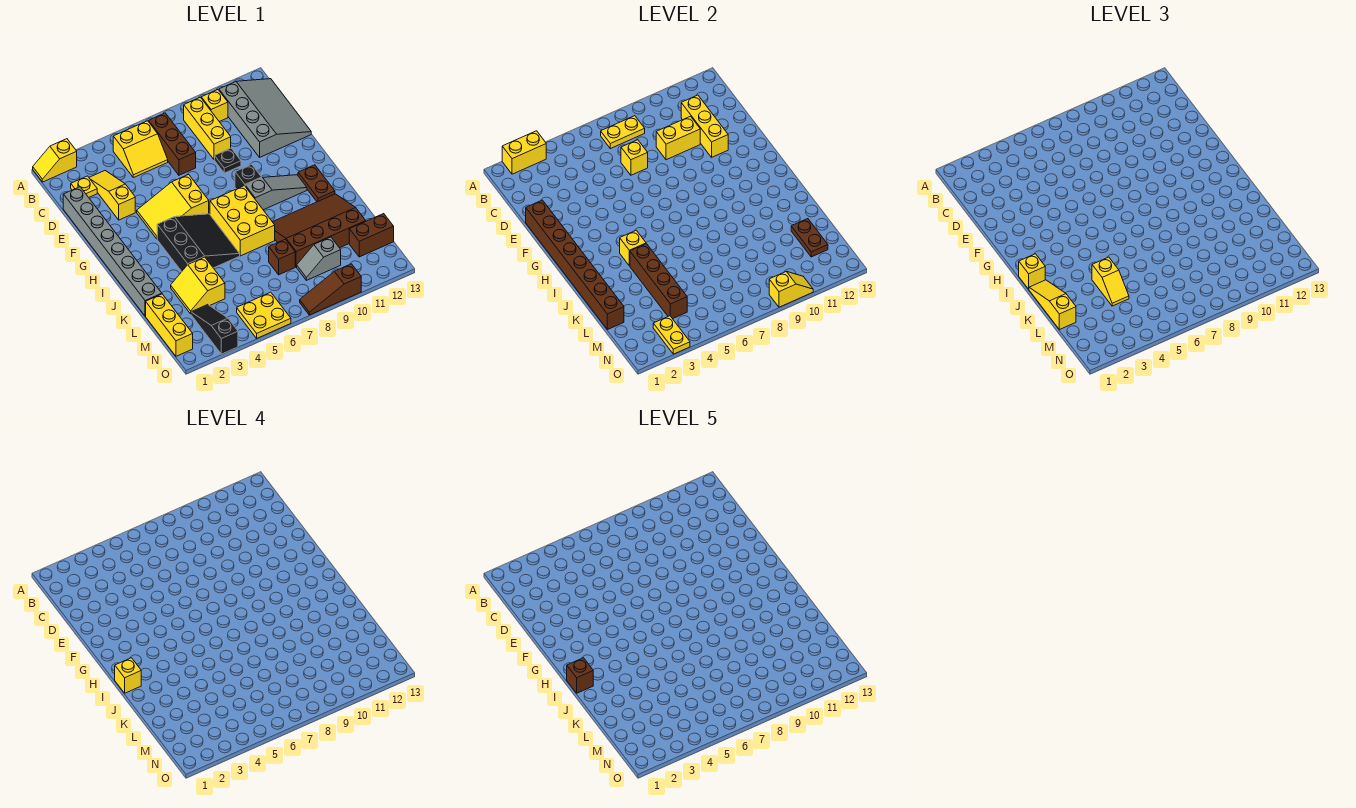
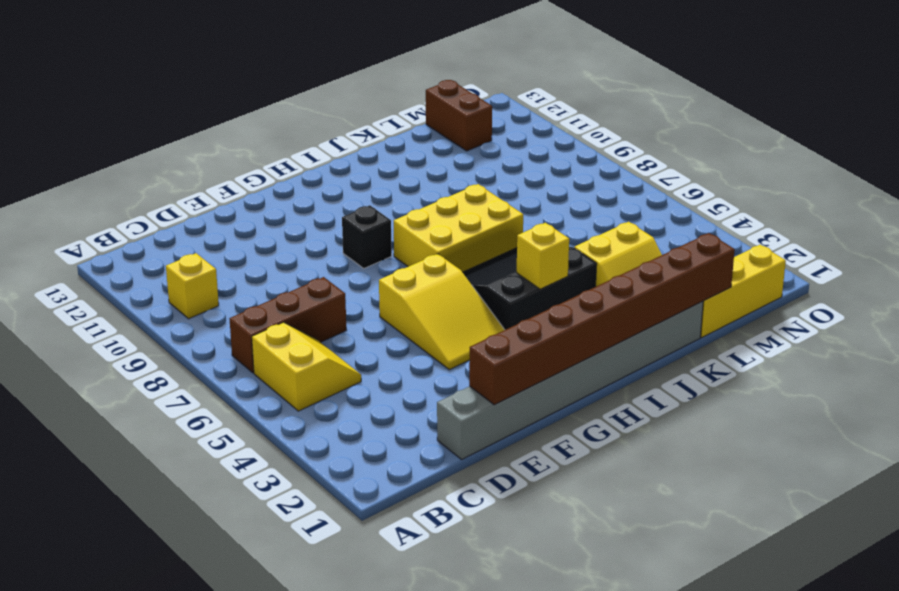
none -> yellow slope A1:A2 level 1 top 2
none -> yellow brick B9:D9 level 1
none -> grey slope B11:E13 level 1 top 11
none -> yellow plate C2 level 1

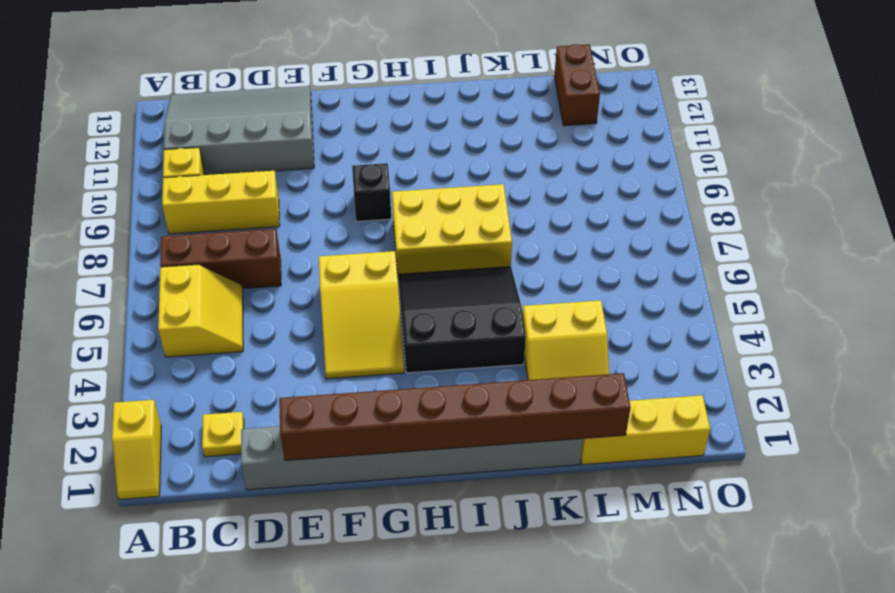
none -> yellow slope C3:E3 level 1 top E
none -> black plate E9 level 1
none -> grey slope H9:H11 level 1 top 9
none -> brown plate H12:I12 level 1

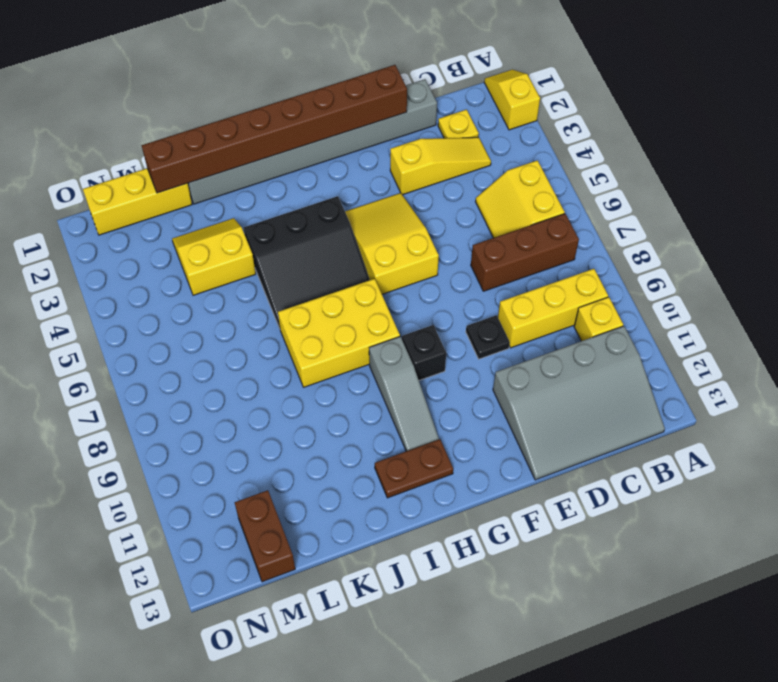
none -> brown slope J9:L12 level 1 top L
none -> brown brick L8 level 1
none -> black slope M3:O3 level 1 top O
none -> grey slope M9:M10 level 1 top 10

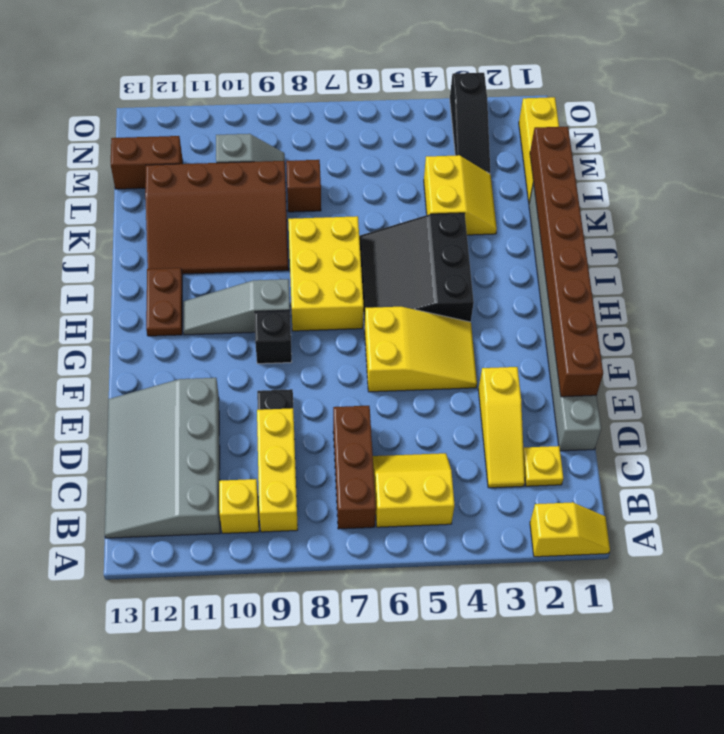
none -> yellow plate N5:O6 level 1
none -> brown slope O8:O10 level 1 top 10
none -> yellow brick A2:A3 level 2
none -> yellow plate B7:B8 level 2

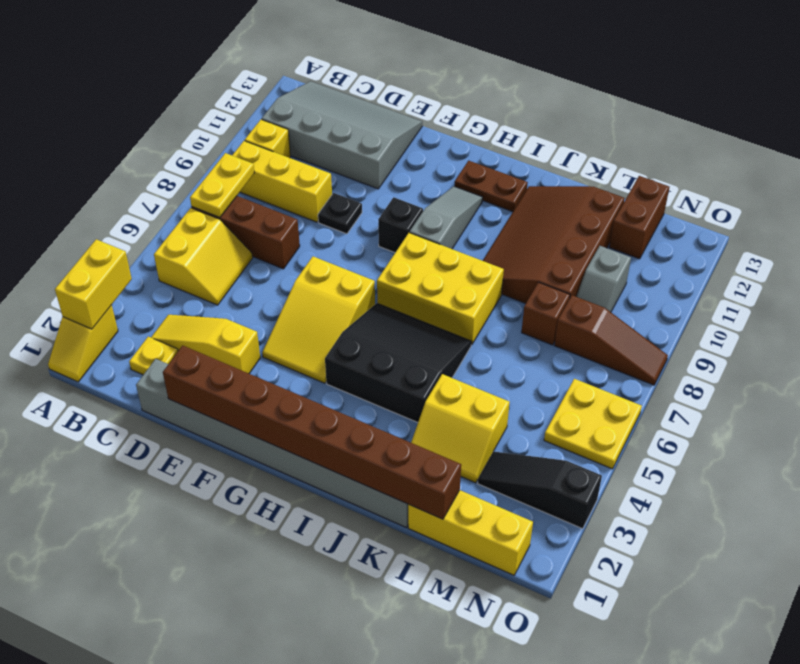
brown slope M8:O8 level 1 top M -> brown slope O8:O10 level 1 top 10
none -> yellow brick C11:E11 level 2
none -> yellow brick D7 level 2
none -> yellow brick D9:D10 level 2
none -> yellow brick I4 level 2

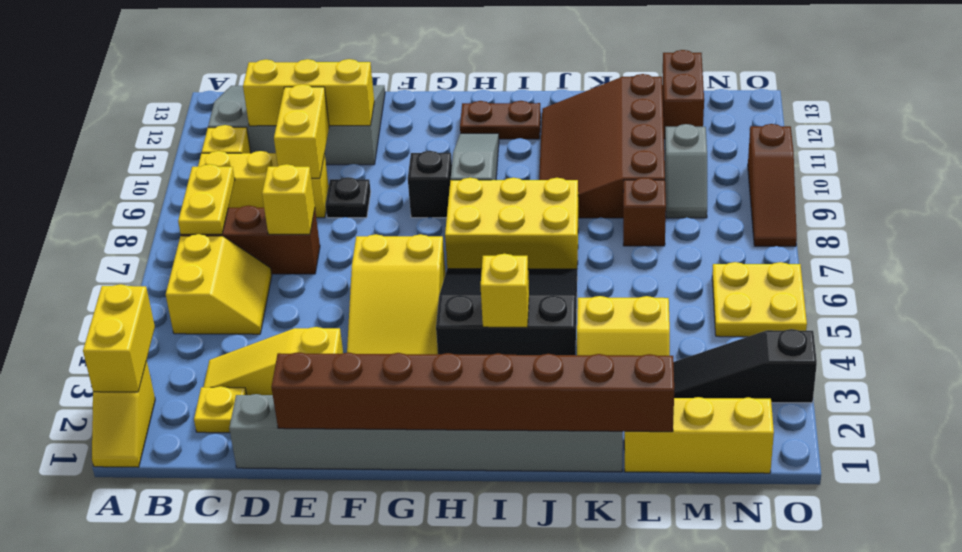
none -> brown brick J4:M4 level 2
none -> brown plate L12:M12 level 2
none -> yellow plate N3:O3 level 2
none -> yellow slope O9:O10 level 2 top 9

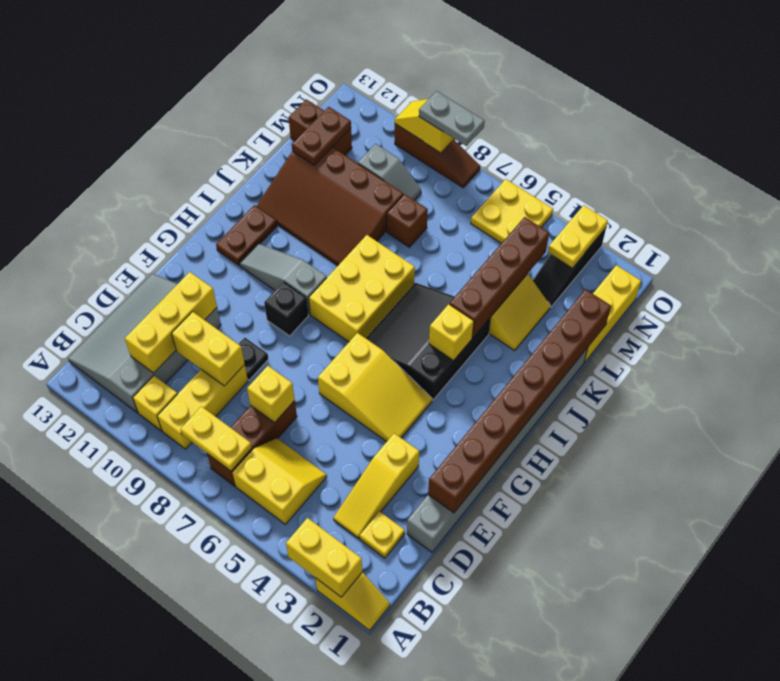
grey plate O8:O9 level 3 -> none
none -> yellow brick I1 level 3
none -> yellow slope J1:L1 level 3 top L
none -> yellow slope K4:L4 level 3 top K
none -> yellow brick I1 level 4

